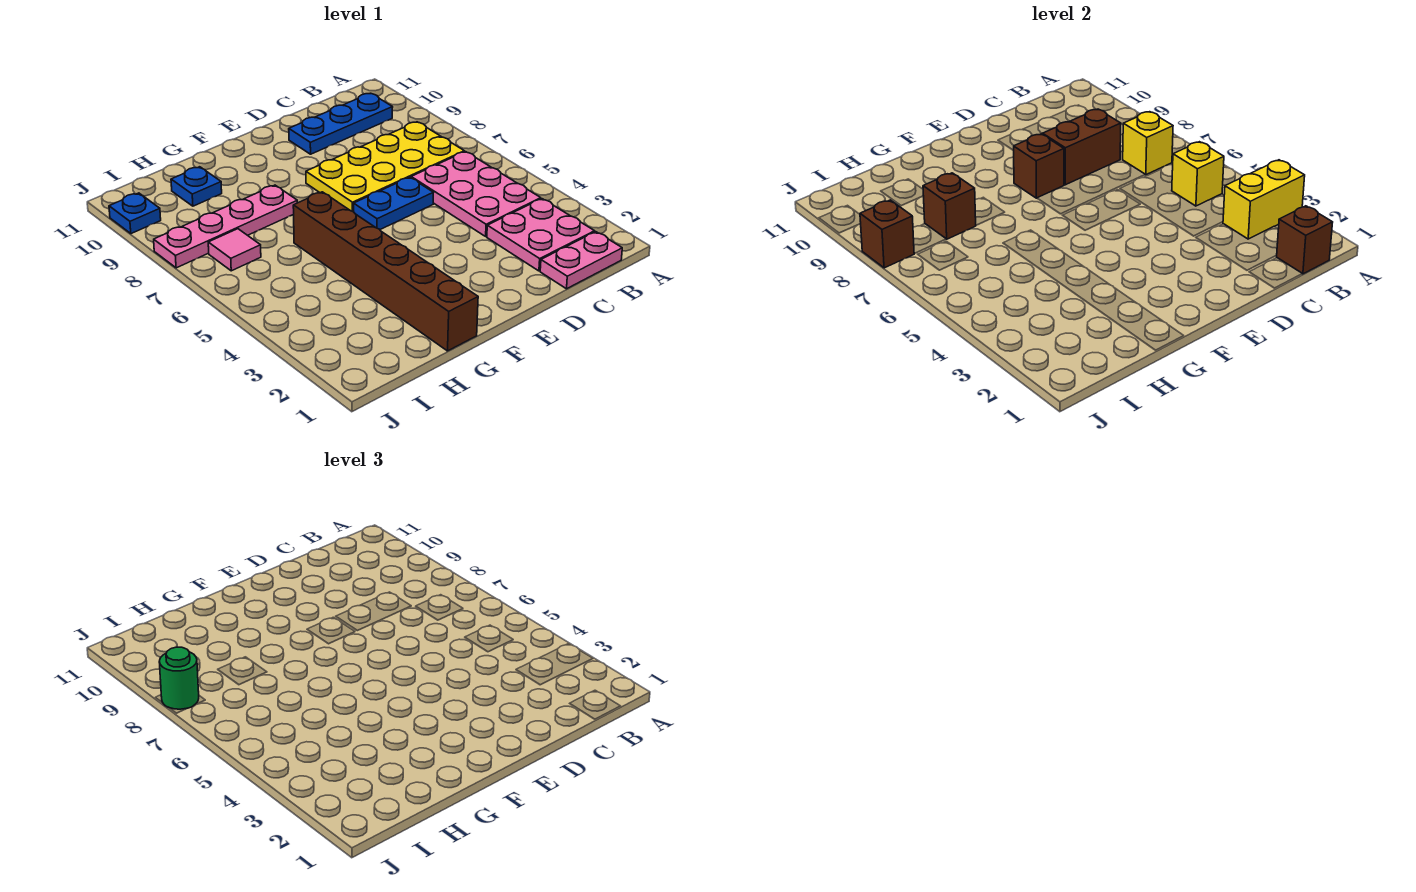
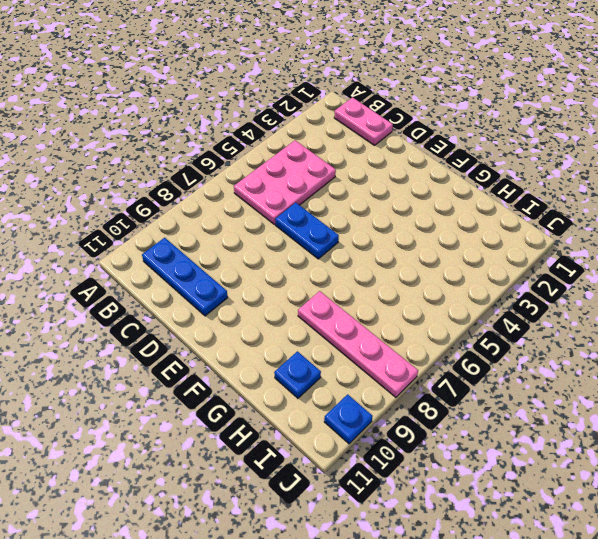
none -> pink plate B2:C3 level 1
none -> yellow plate B7:E8 level 1
none -> brown brick G1:G6 level 1

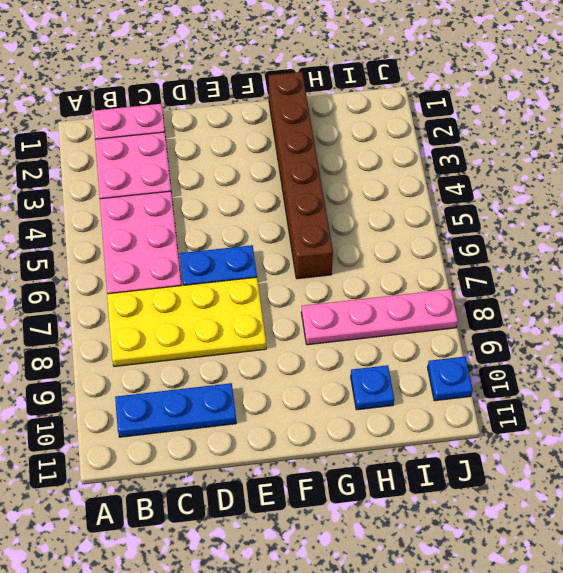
none -> pink tile I7 level 1
none -> yellow brick A3:B3 level 2
none -> brown brick B1 level 2

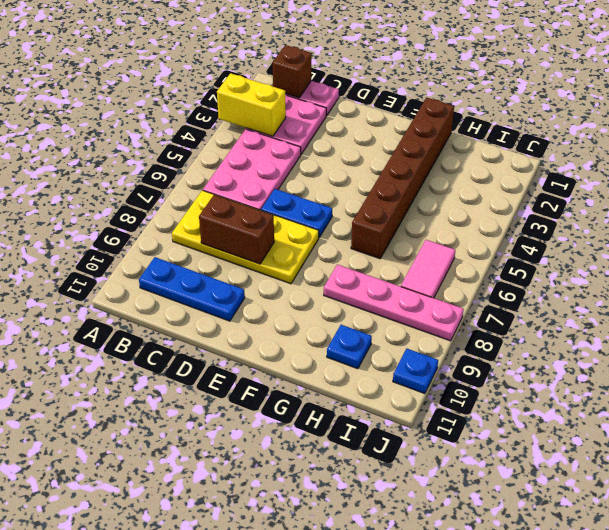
pink tile I6:I7 level 1 -> pink tile I7 level 1
none -> yellow brick B5 level 2
none -> yellow brick B7 level 2
none -> brown brick E8 level 2

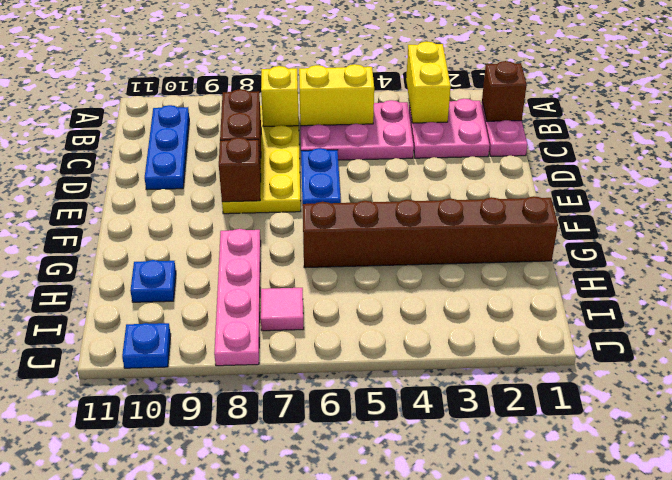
yellow brick B5:B6 level 2 -> yellow brick B5 level 2
none -> brown brick H8 level 2
none -> brown brick J8 level 2
none -> green round brick J8 level 3

